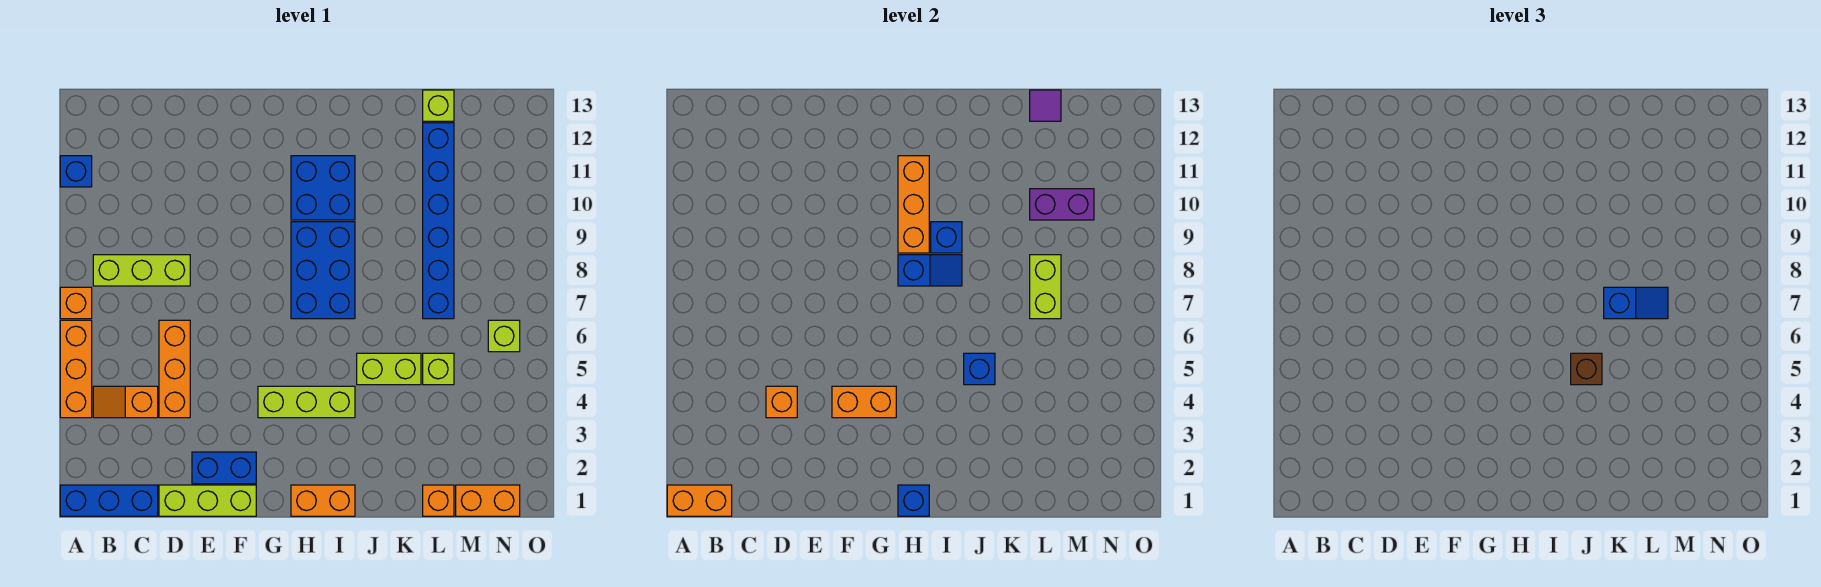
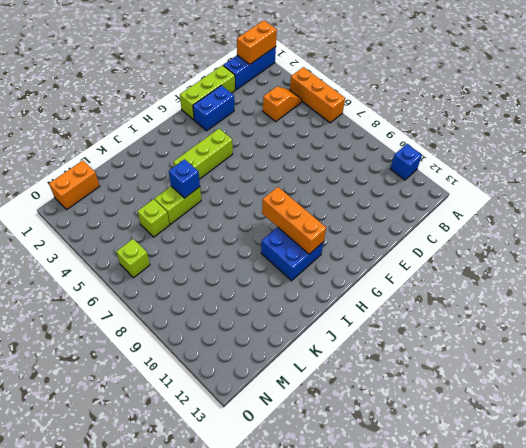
none -> orange brick A7 level 1
none -> lime brick B8:D8 level 1
none -> orange brick D4:D6 level 1
none -> orange brick H1:I1 level 1

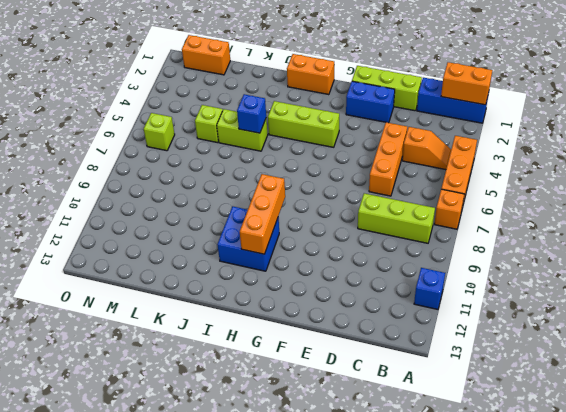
none -> blue brick H7:I9 level 1
none -> orange brick L1 level 1
none -> blue brick L7:L12 level 1
none -> lime brick L13 level 1

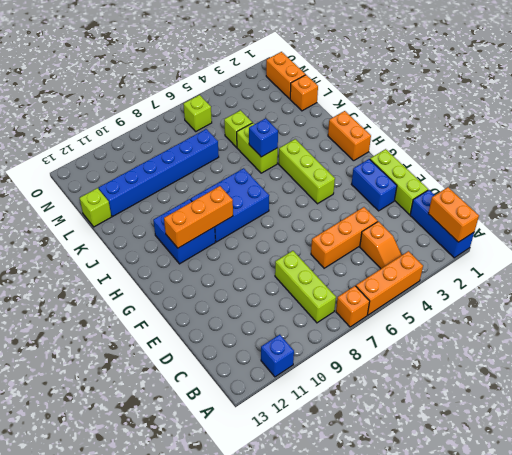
none -> orange brick D4 level 2
none -> orange brick F4:G4 level 2
none -> blue brick H1 level 2
none -> blue slope H8:I8 level 2 top H

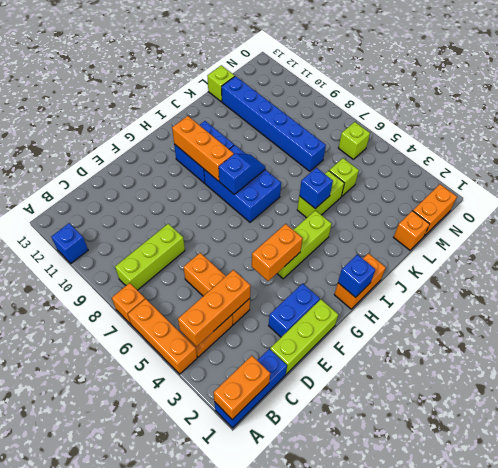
orange brick B4:D4 level 2 -> orange brick D4 level 2
none -> blue brick I9 level 2
none -> lime brick L7:L8 level 2
none -> purple brick L10:M10 level 2
none -> purple tile L13 level 2

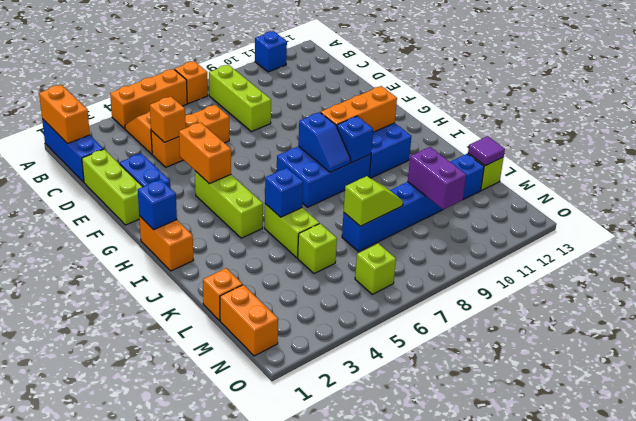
lime slope L7:L8 level 2 top 7 -> lime brick L7:L8 level 2
none -> brown brick J5 level 3
none -> blue slope K7:L7 level 3 top K

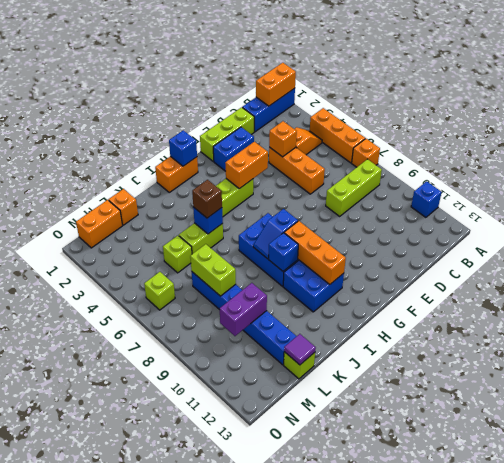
none -> blue slope K7:L7 level 3 top K

